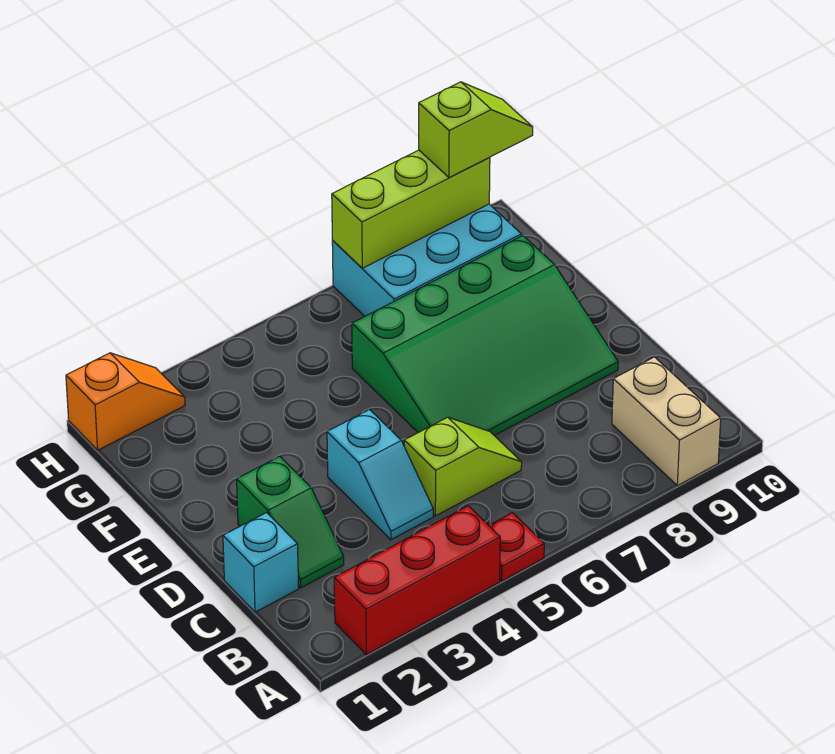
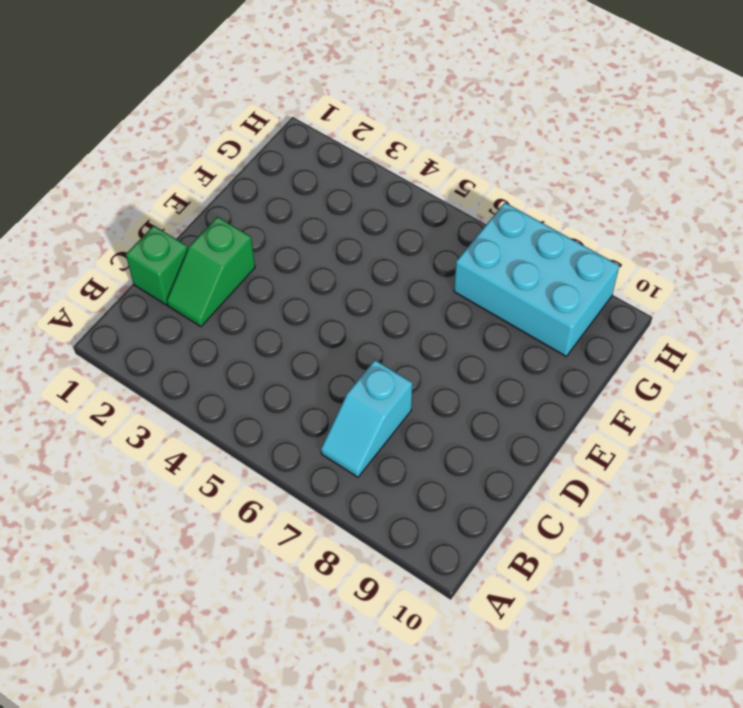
cyan slope B7:C7 level 1 top C -> cyan slope C4:D4 level 1 top D
green brick C1 level 1 -> cyan brick C1 level 1
none -> red brick A2:A4 level 1
none -> red plate A5 level 1
none -> tan brick A9:B9 level 1

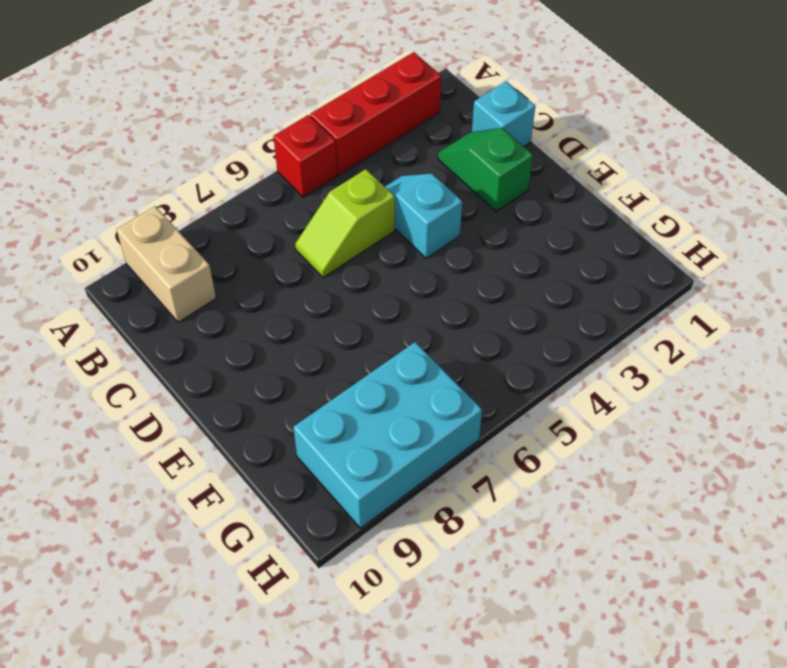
red brick A5 level 1 -> red plate A5 level 1
none -> green slope D6:F9 level 1 top F
none -> orange slope H1:H2 level 1 top 1
none -> lime brick H7:H9 level 2

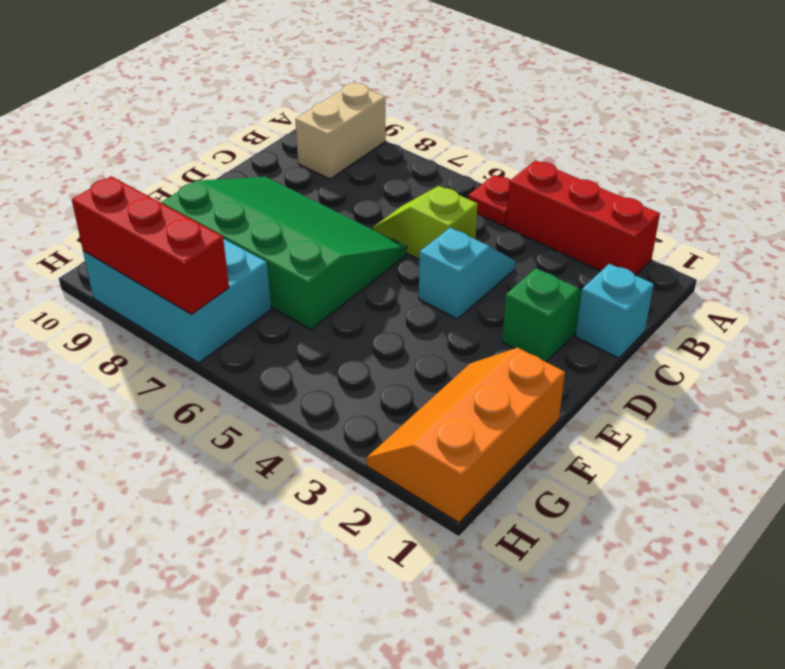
orange slope F1:H2 level 1 top 1 -> orange slope H1:H2 level 1 top 1
red brick H7:H9 level 2 -> lime brick H7:H9 level 2
none -> lime slope H9:H10 level 3 top 9

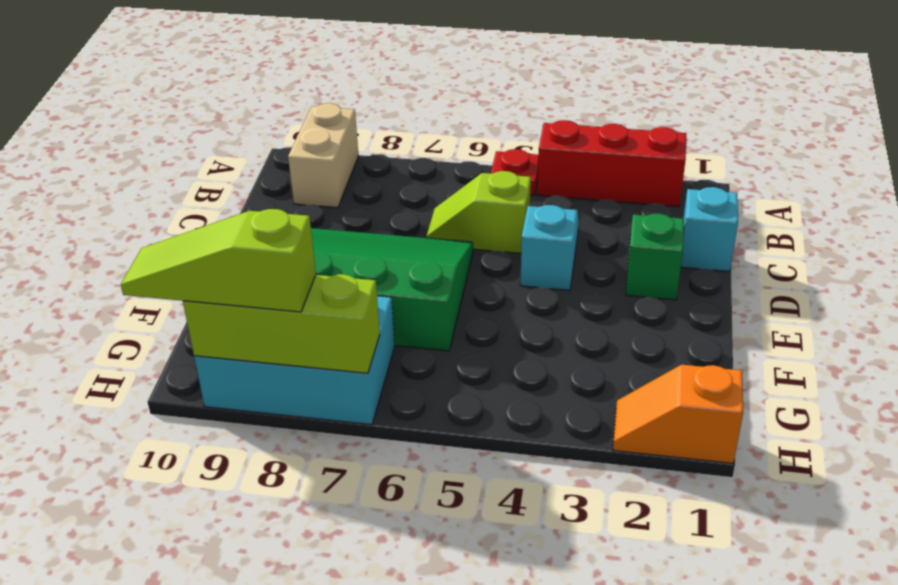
lime slope H8:H10 level 3 top 8 -> lime slope H9:H10 level 3 top 9

